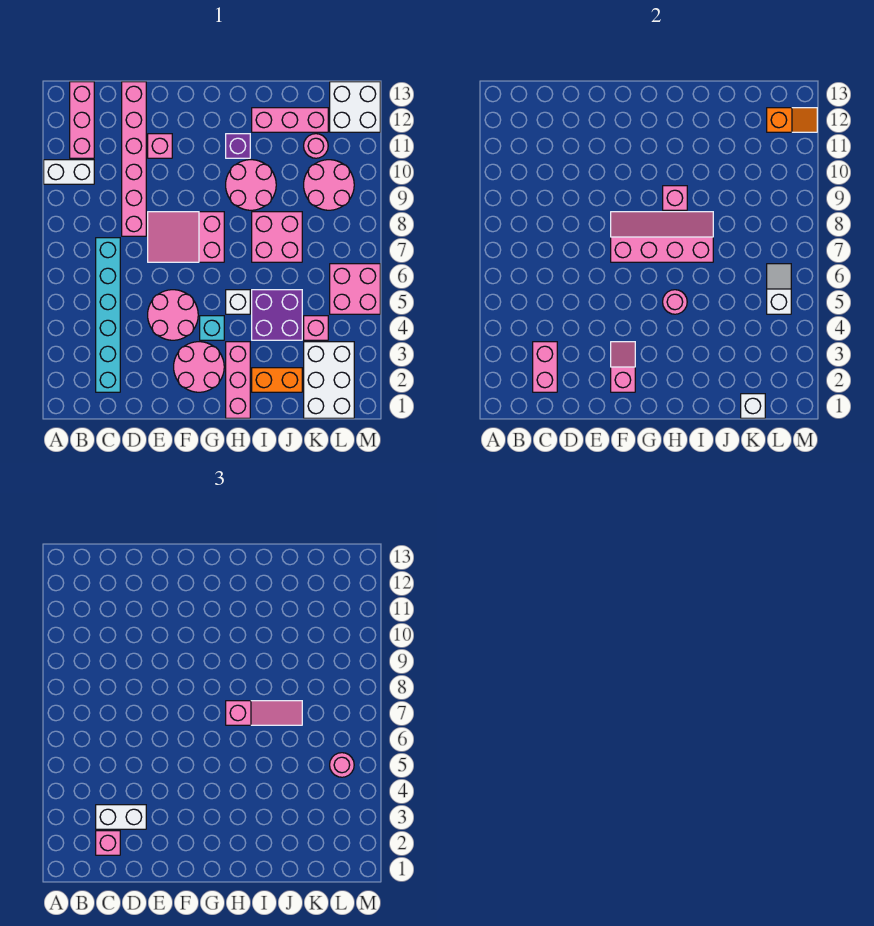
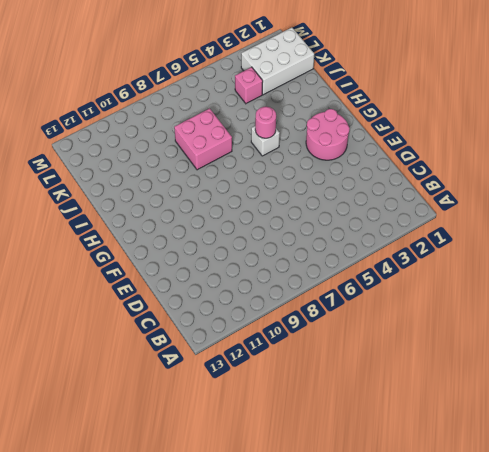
none -> white brick A10:B10 level 1
none -> pink brick B11:B13 level 1
none -> cyan brick C2:C7 level 1
none -> pink brick D8:D13 level 1

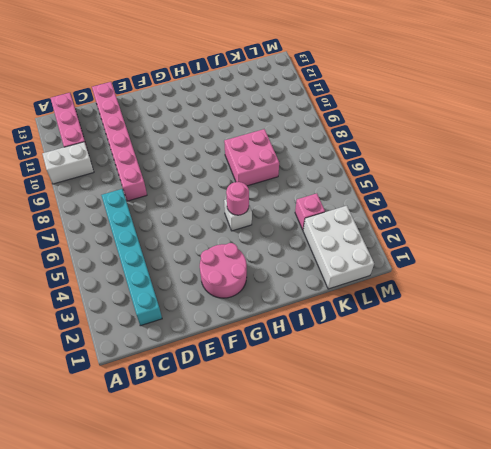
none -> pink round brick E4:F5 level 1
none -> pink slope E7:G8 level 1 top G
none -> pink brick E11 level 1
none -> cyan brick G4 level 1

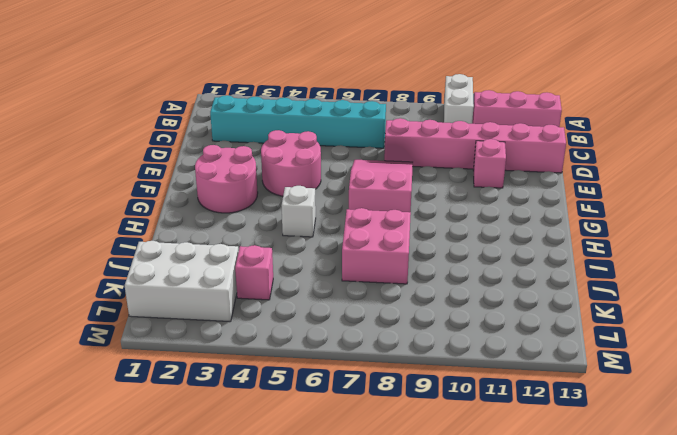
none -> cyan brick G4 level 1
none -> pink brick H1:H3 level 1
none -> pink round brick H9:I10 level 1
none -> purple brick H11 level 1

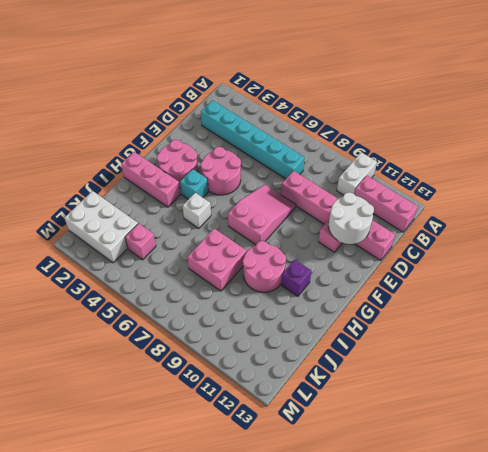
white round brick D11:E12 level 2 -> none
none -> orange brick I2:J2 level 1
none -> purple brick I4:J5 level 1
none -> pink brick I12:K12 level 1
none -> pink round brick K9:L10 level 1

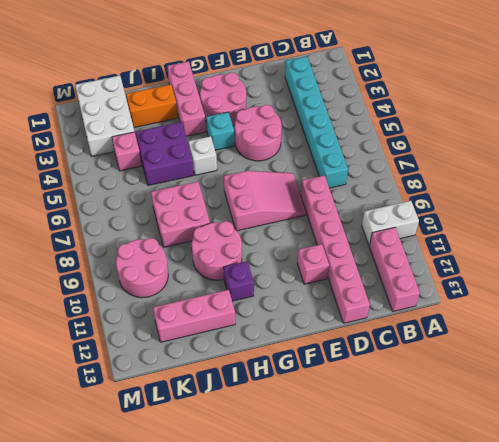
none -> pink round brick K11 level 1
none -> pink brick L5:M6 level 1
none -> white brick L12:M13 level 1
none -> pink brick C2:C3 level 2

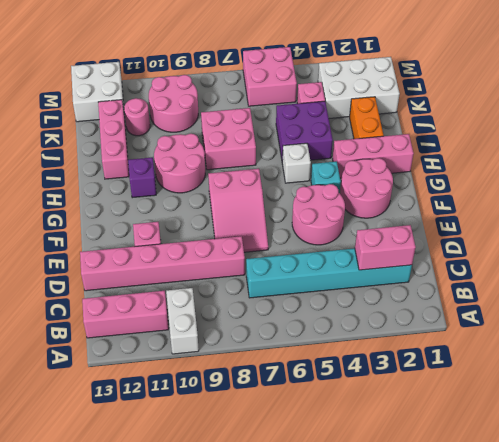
none -> pink slope F2:F3 level 2 top 2
none -> pink slope F7:I8 level 2 top 7
none -> pink round brick H5 level 2
none -> pink brick H9 level 2

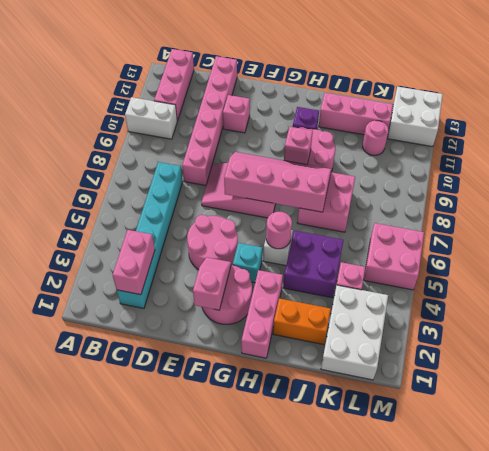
none -> pink round brick K9:L10 level 1
none -> white brick K1 level 2
none -> white slope L5:L6 level 2 top 5
none -> orange slope L12:M12 level 2 top L

